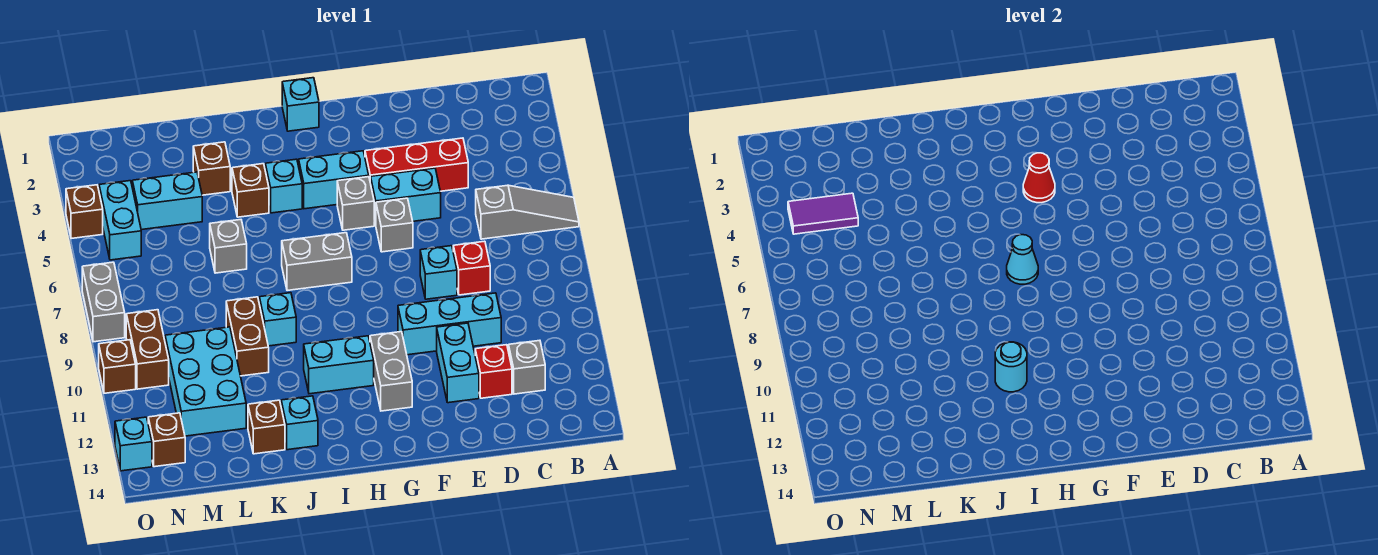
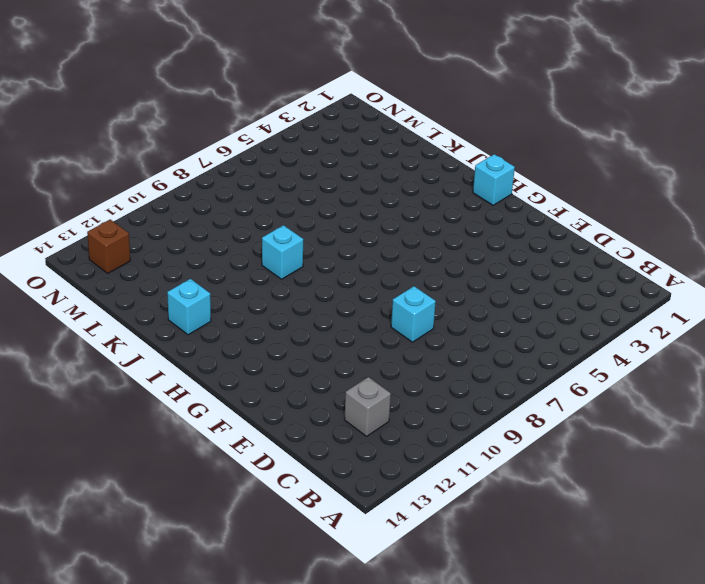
none -> grey slope A6:C6 level 1 top C
none -> red brick D4:F4 level 1
none -> red brick D8 level 1
none -> cyan brick D10:F10 level 1

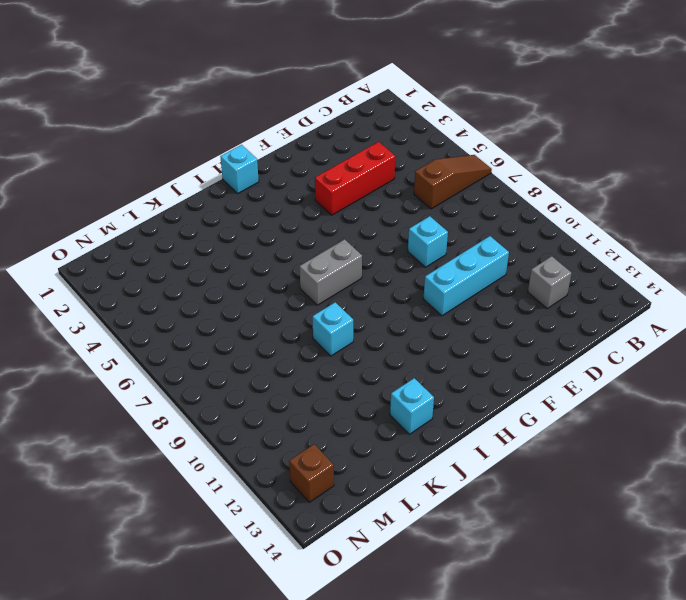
brown slope A6:C6 level 1 top C -> grey slope A6:C6 level 1 top C
none -> red brick D8 level 1
none -> red brick D12 level 1
none -> cyan brick E5:F5 level 1
none -> cyan brick E11:E12 level 1

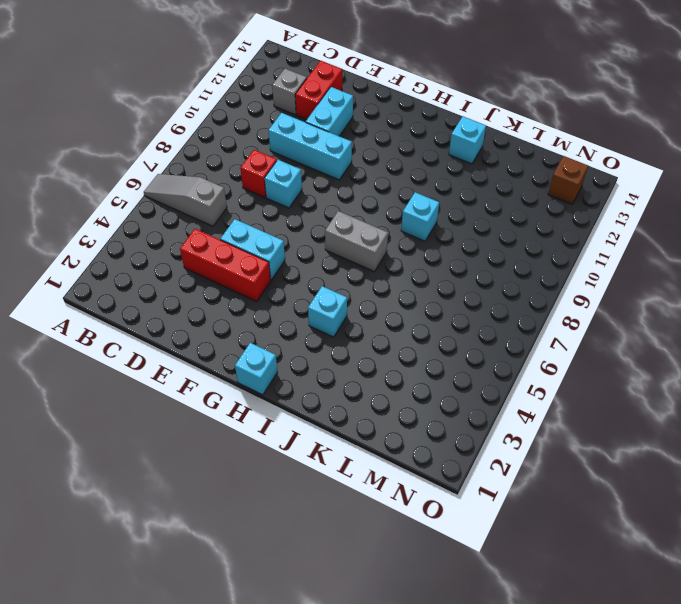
red brick D12:D13 level 1 -> red brick D12 level 1
none -> grey brick F6 level 1
none -> cyan brick G4:H4 level 1
none -> grey brick G5 level 1
none -> grey brick G11:G12 level 1

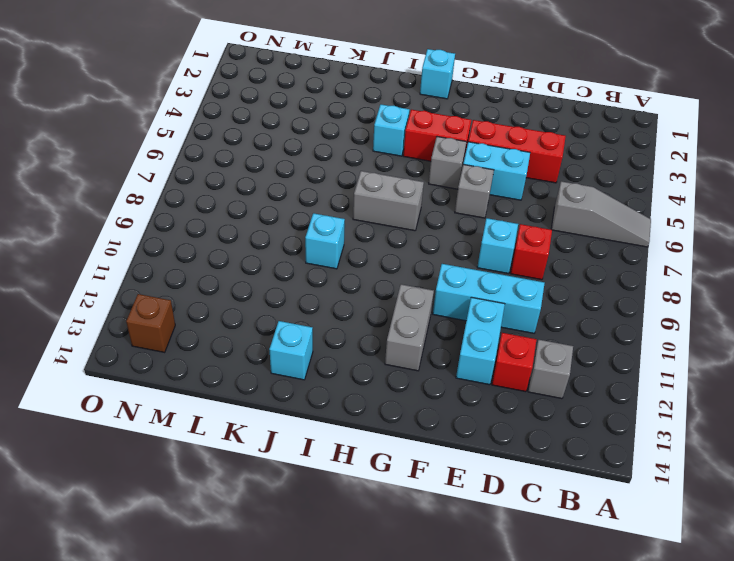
red brick G4:H4 level 1 -> cyan brick G4:H4 level 1
none -> cyan brick H11:I11 level 1
none -> brown brick J4 level 1
none -> brown brick K3 level 1
none -> grey brick K6 level 1

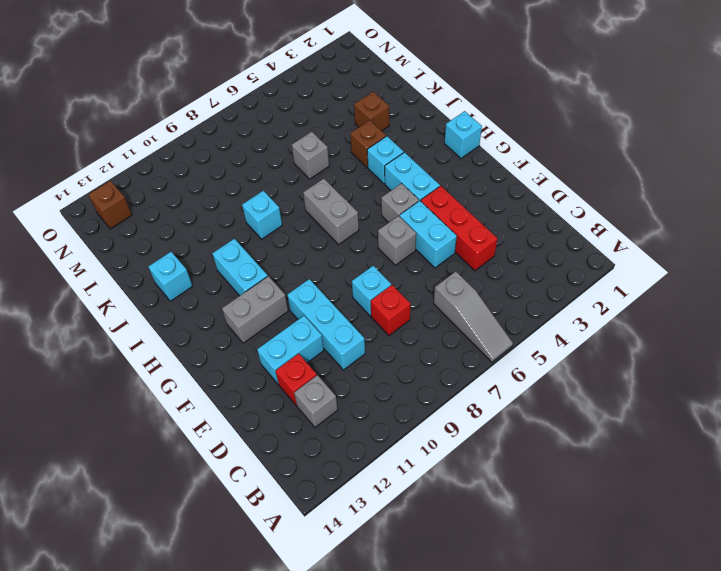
none -> brown brick K9:K10 level 1
none -> brown brick K13 level 1
none -> cyan brick L4:M4 level 1
none -> cyan brick L10:M12 level 1

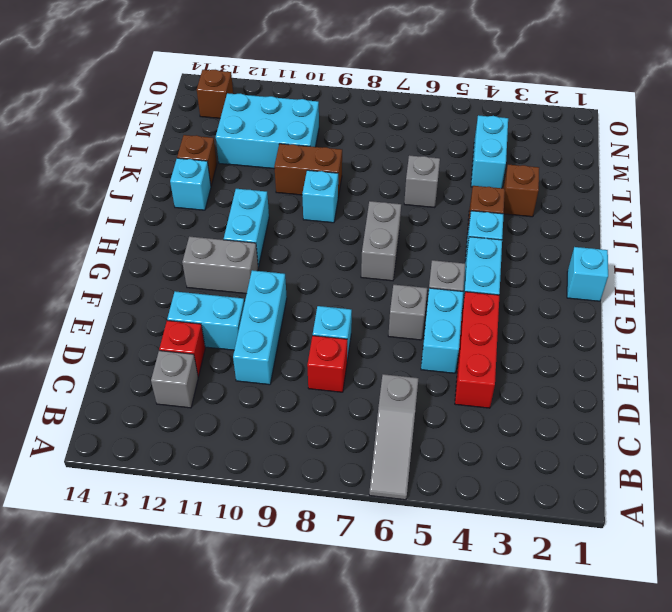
none -> cyan brick N4:N5 level 1
none -> brown brick N9:N10 level 1
none -> brown brick O4 level 1
none -> grey brick O7:O8 level 1

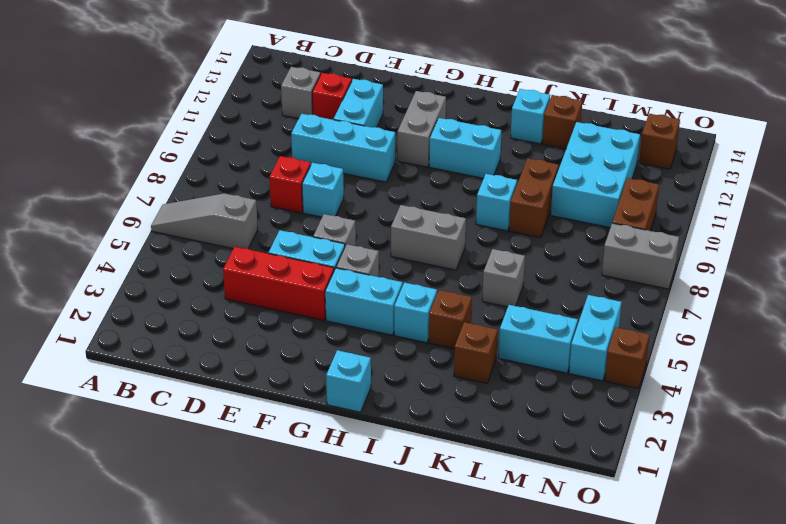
grey brick N8:O8 level 1 -> grey brick O7:O8 level 1
none -> brown brick O10 level 1
none -> cyan brick O13 level 1
none -> red cone G4 level 2
none -> cyan cone H7 level 2

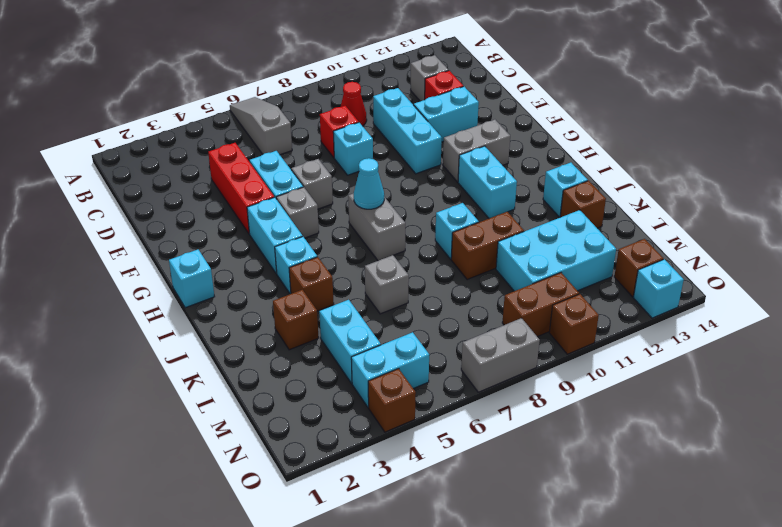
red cone C9 level 1 -> red cone G4 level 2
none -> cyan round brick I11 level 2
none -> purple tile M4:N4 level 2

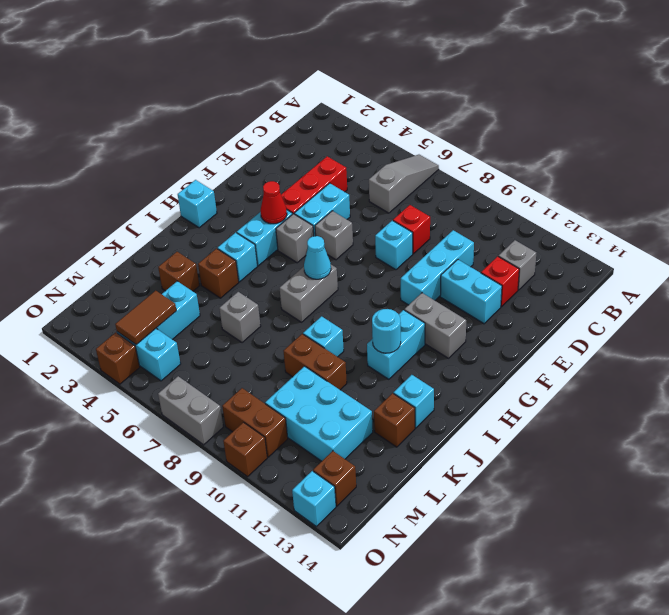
brown tile M4:N4 level 2 -> purple tile M4:N4 level 2

